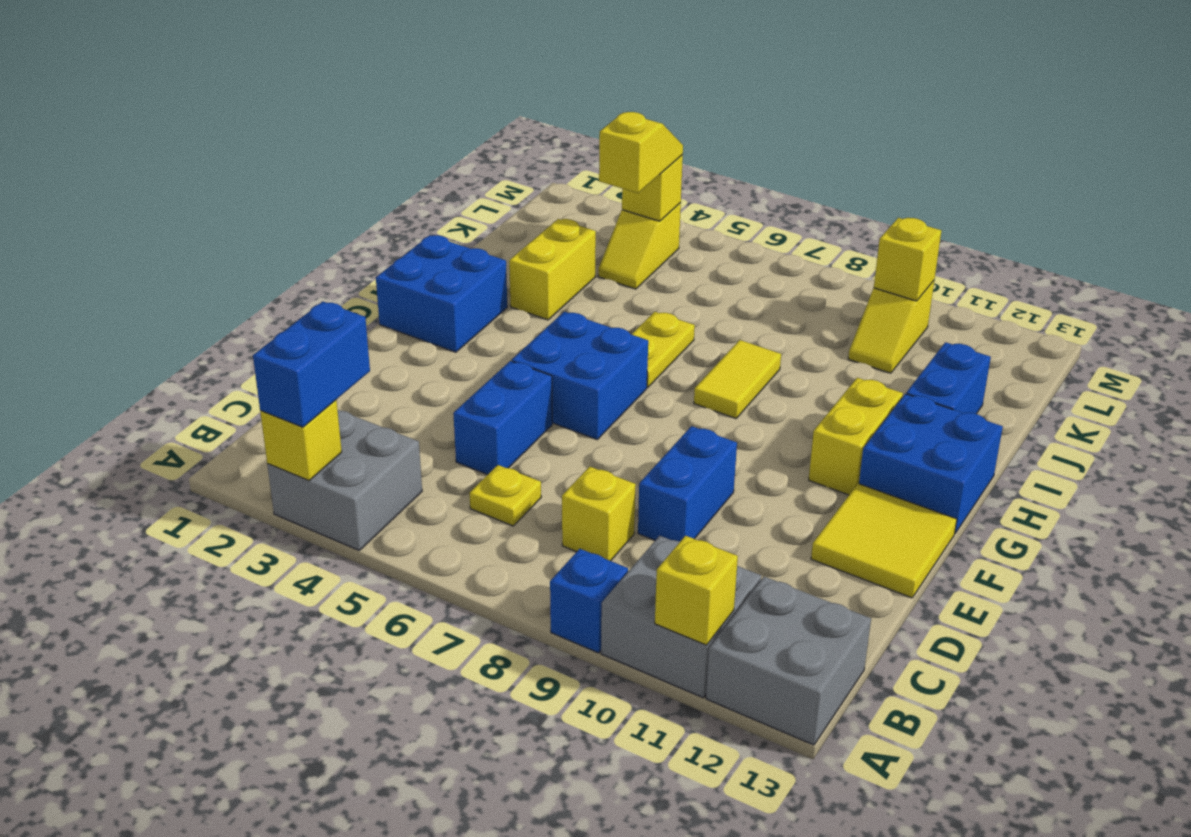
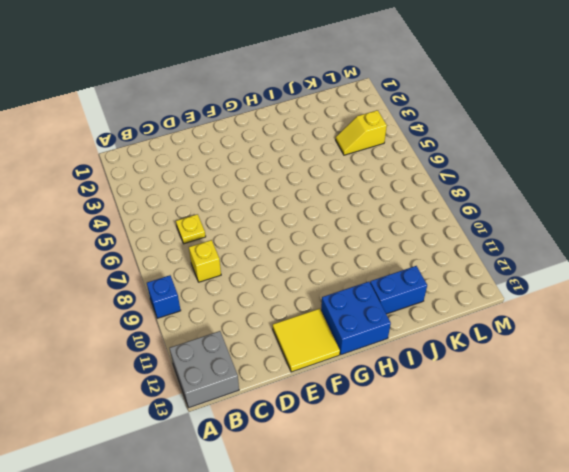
none -> grey brick A3:B4 level 1
none -> grey brick A10:B11 level 1
none -> blue brick D5:E5 level 1

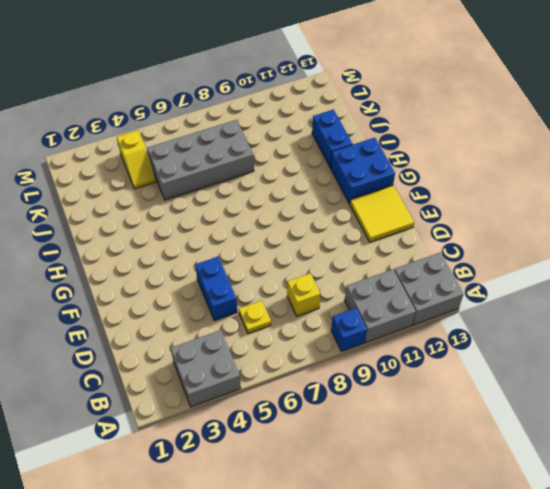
grey brick J5:K8 level 1 -> none
none -> blue brick D9:E9 level 1
none -> blue brick F5:G6 level 1
none -> blue brick G1:H2 level 1

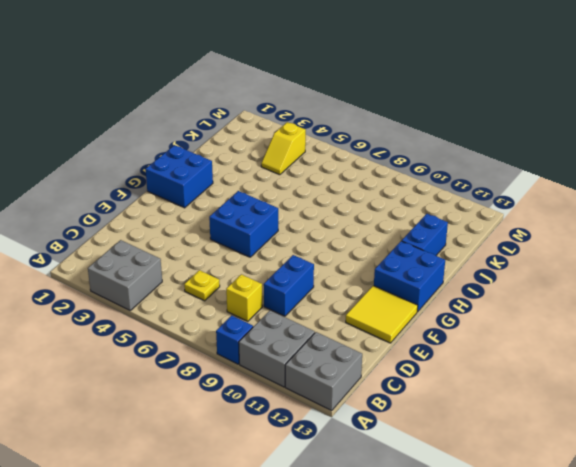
none -> blue brick D5:E5 level 1
none -> yellow brick G11:H11 level 1
none -> yellow plate H6:I6 level 1

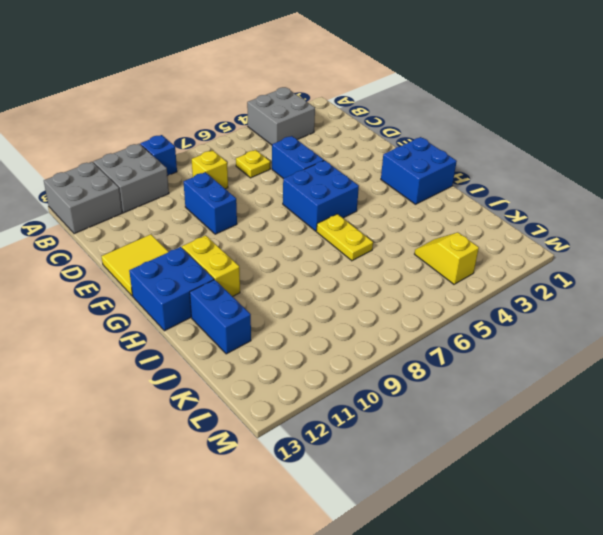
none -> yellow tile H8:I8 level 1
none -> yellow brick I3:J3 level 1
none -> yellow slope K10:L10 level 1 top L

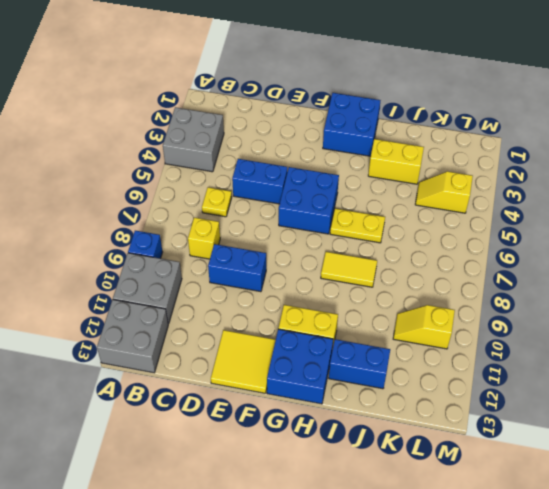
none -> yellow brick A3 level 2
none -> yellow brick A11 level 2
none -> yellow brick L4 level 2

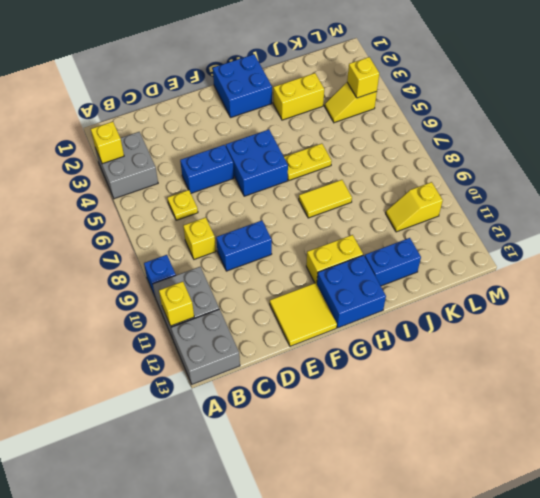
none -> yellow brick L10 level 2
none -> blue brick A3:B3 level 3
none -> yellow slope K4:L4 level 3 top K

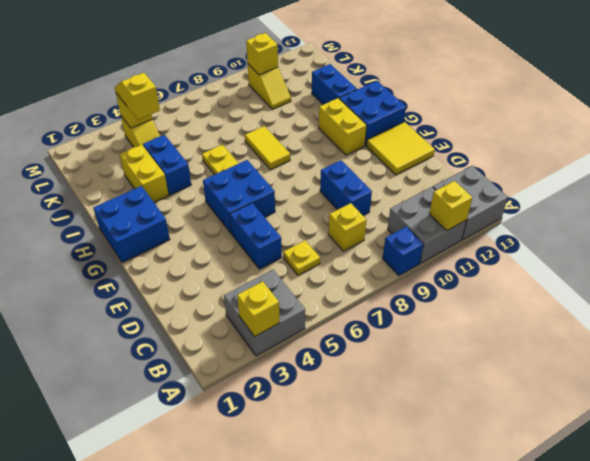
blue brick I4:J4 level 1 -> blue brick A3:B3 level 3

